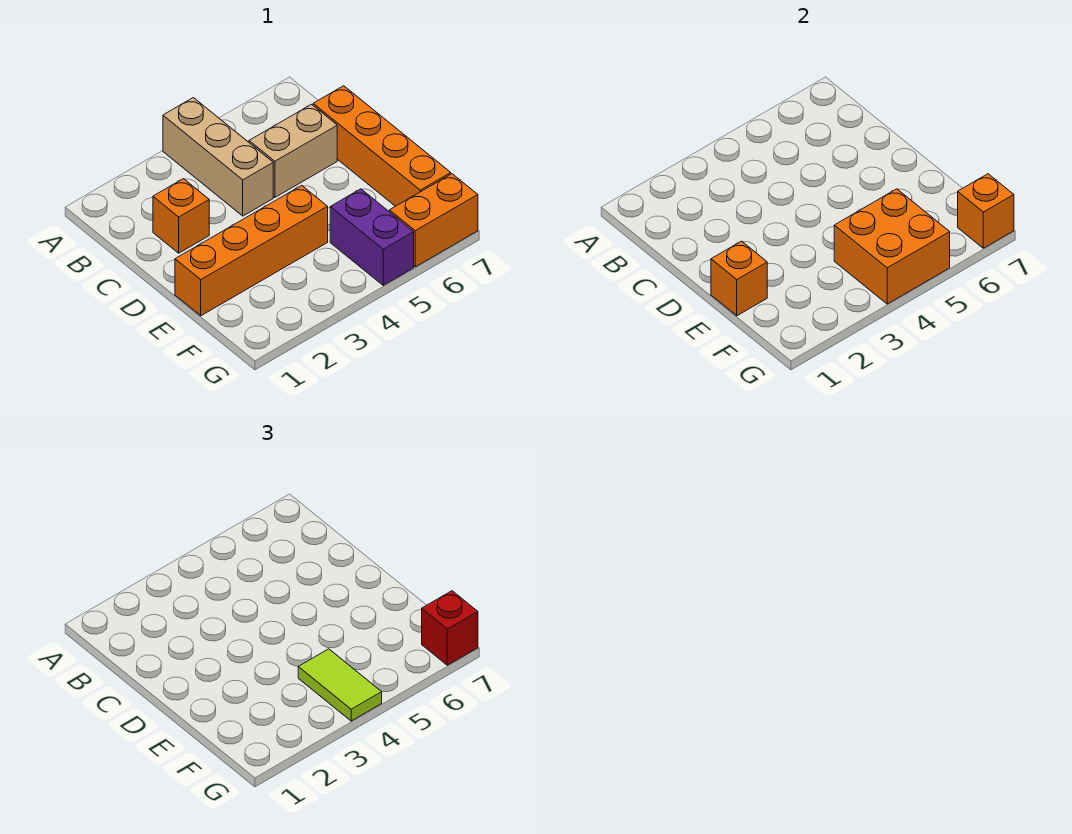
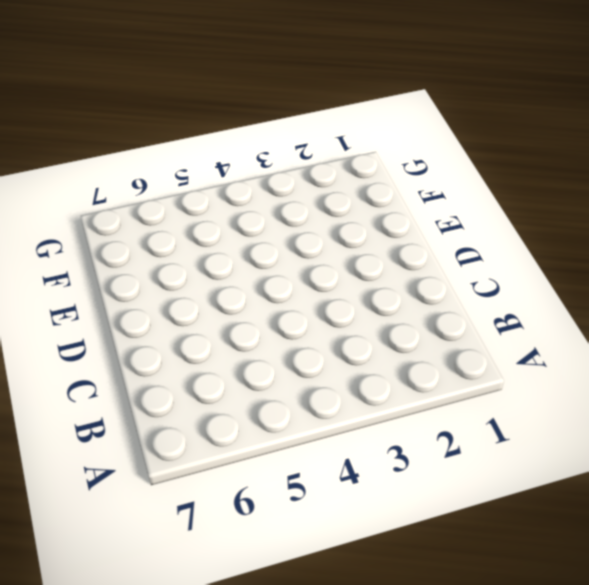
none -> tan brick A4:C4 level 1
none -> orange brick C2 level 1
none -> tan brick C5:C6 level 1

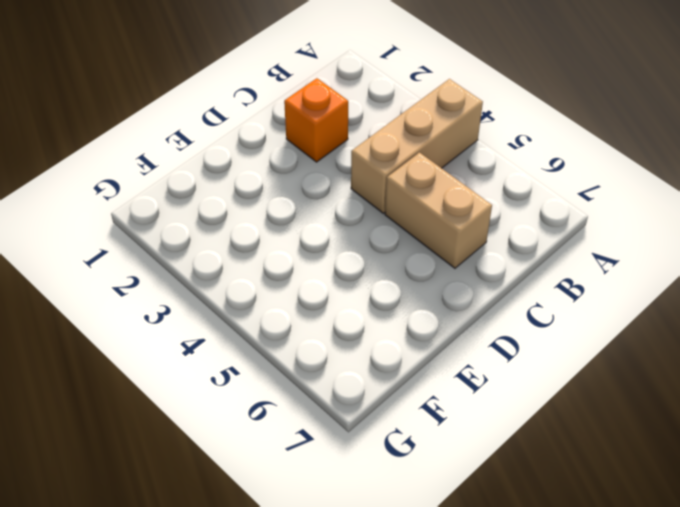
none -> orange brick C7:F7 level 1
none -> orange brick E1:E4 level 1
none -> purple brick F5:G5 level 1

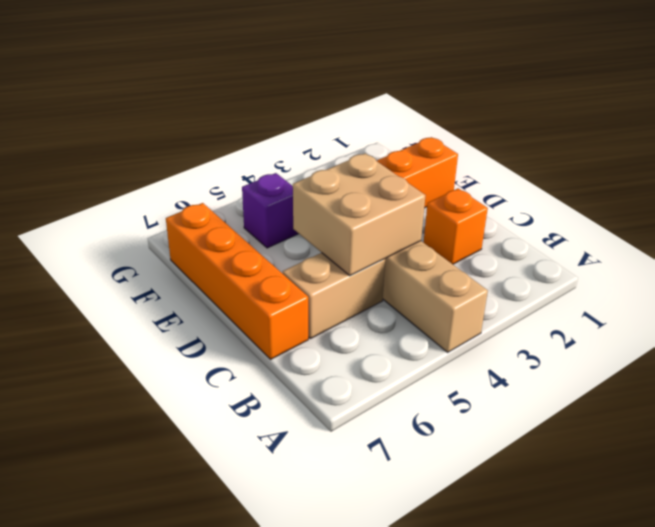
tan brick C4:D5 level 2 -> none
purple brick F5 level 1 -> purple brick F5:G5 level 1
none -> orange brick G6:G7 level 1
none -> orange brick E1 level 2
none -> orange brick F4:G5 level 2

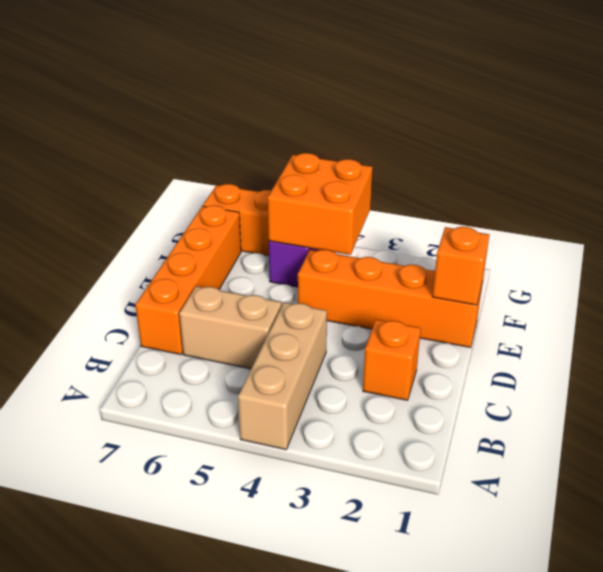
none -> orange brick G7 level 2
none -> lime tile F4:G4 level 3
none -> red brick G7 level 3

